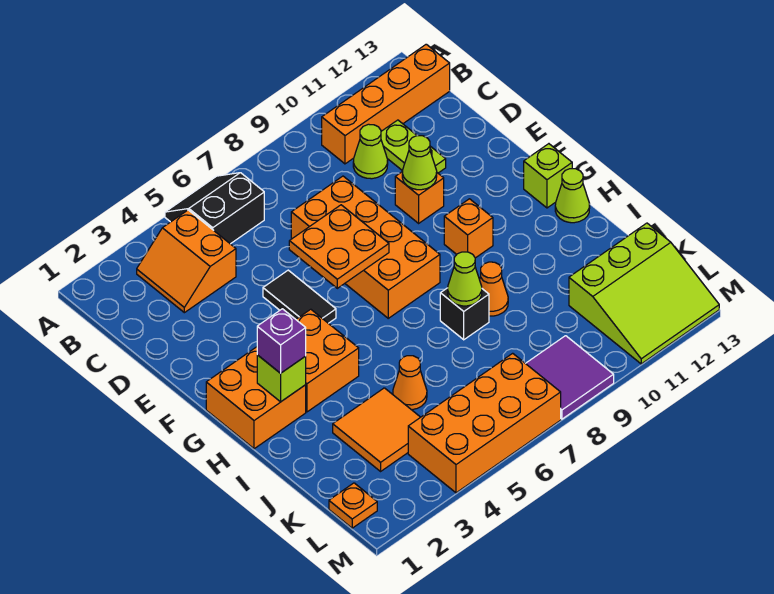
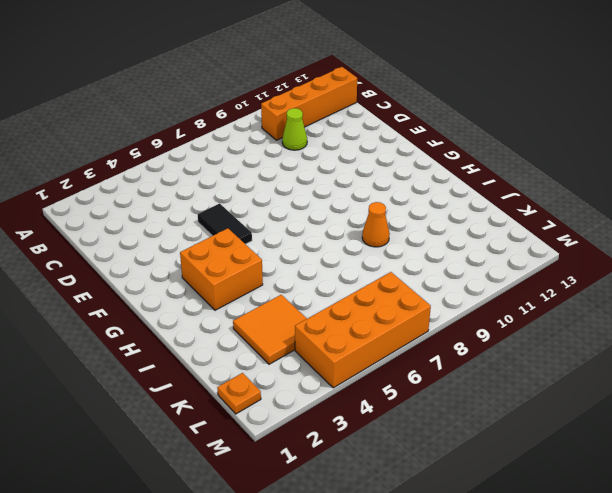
none -> black slope A5:B6 level 1 top B
none -> orange slope B3:C4 level 1 top 4
none -> lime plate C11:D11 level 1

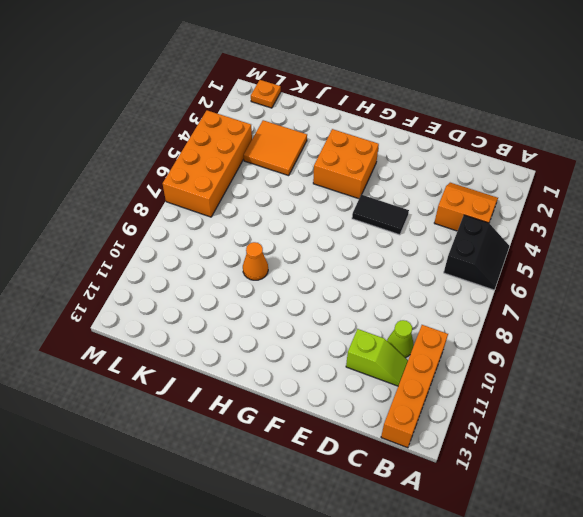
lime slope C11:D11 level 1 top D -> lime plate C11:D11 level 1
none -> orange brick D7:G8 level 1
none -> orange brick E10 level 1
none -> orange brick G1:H2 level 1

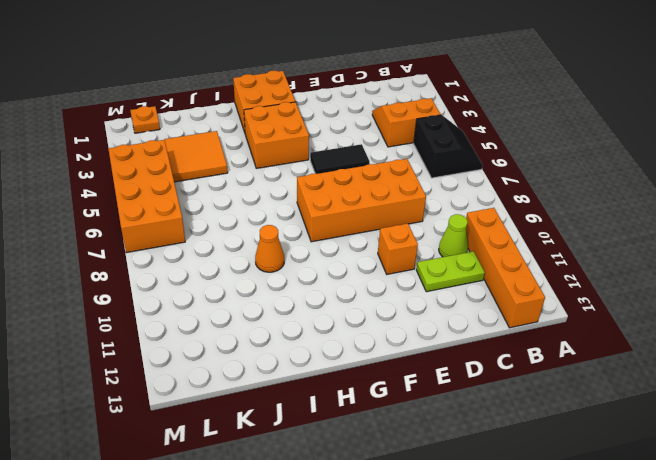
none -> orange brick G10 level 1
none -> lime brick G13 level 1
none -> lime cone H13 level 1

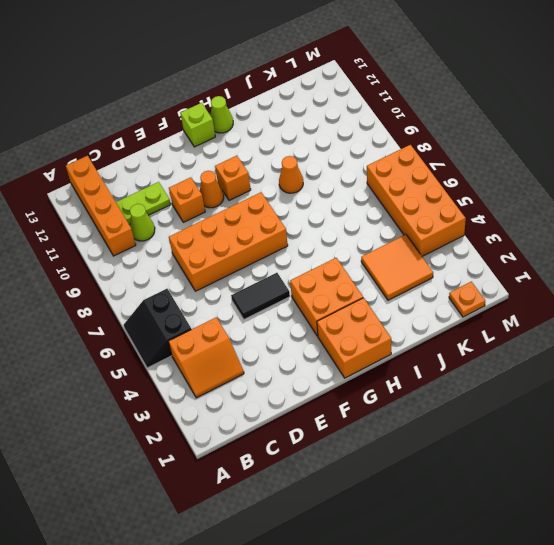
orange cone F10 level 1 -> orange cone J5 level 1
none -> black brick I8 level 1
none -> lime slope K11:M13 level 1 top K
none -> purple tile L8:M9 level 1

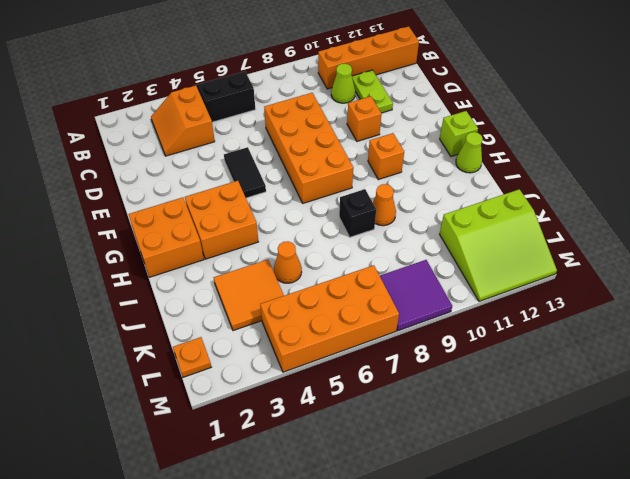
none -> orange plate E6:F7 level 2
none -> lime cone E10 level 2
none -> lime brick H2 level 2

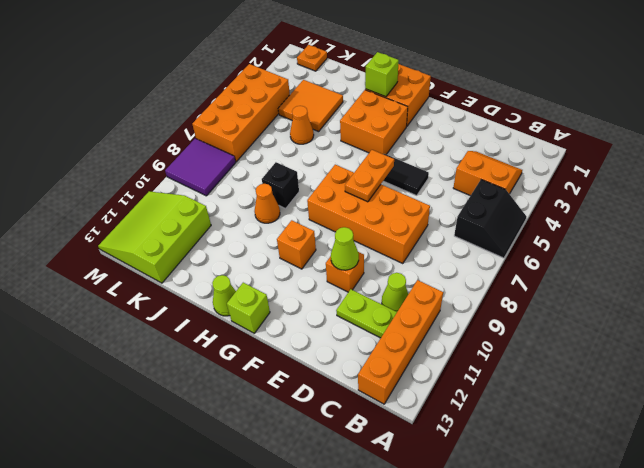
orange plate F6:F7 level 2 -> orange plate E6:F7 level 2
none -> lime cone I8 level 2
none -> purple brick H2 level 3

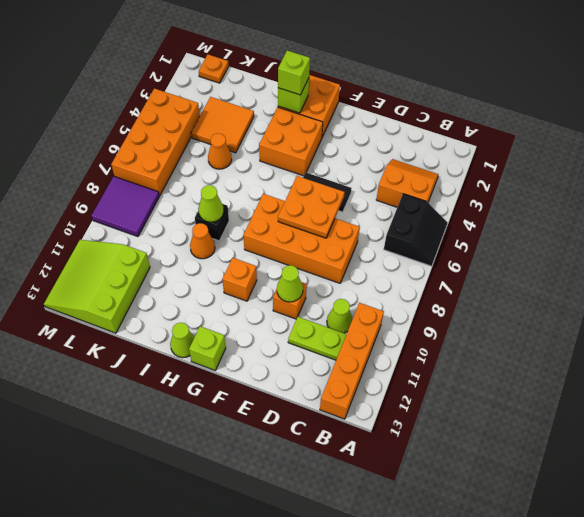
lime brick H2 level 3 -> purple brick H2 level 3

